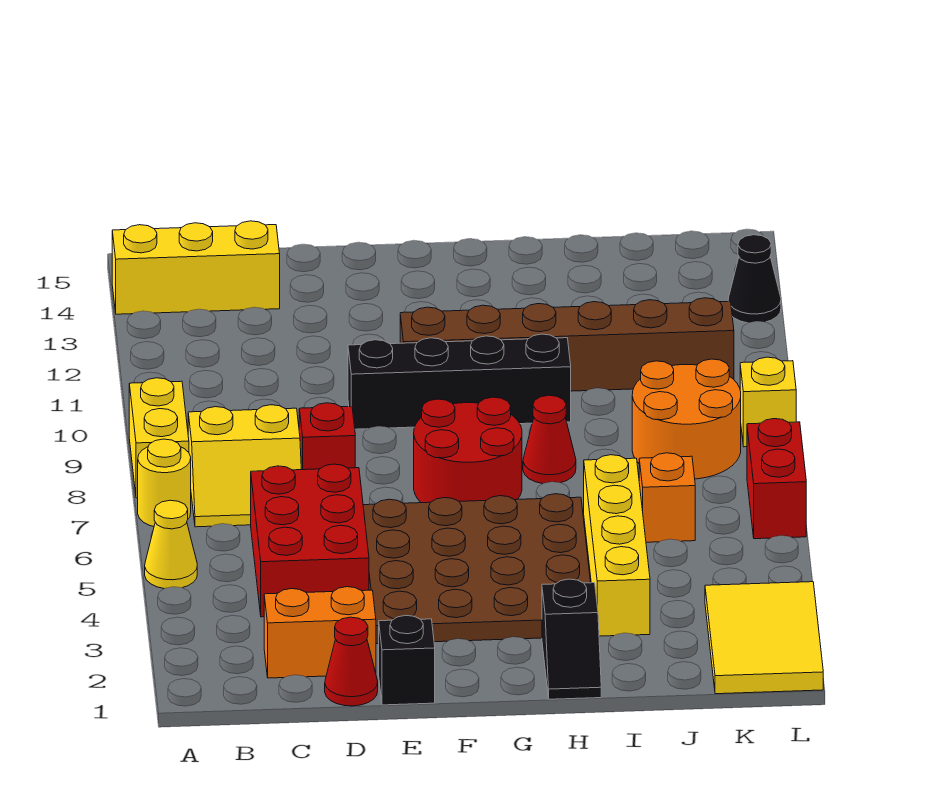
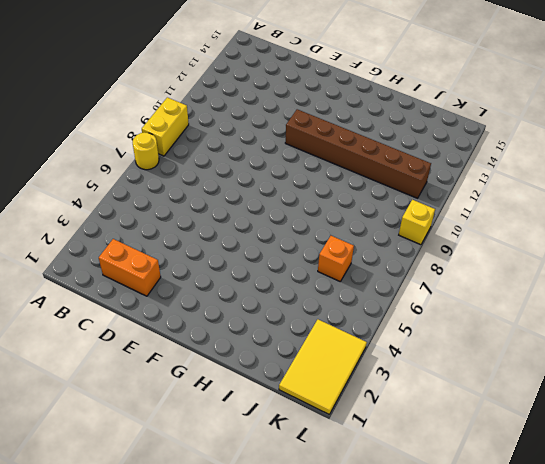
none -> yellow cone A5 level 1
none -> yellow brick A14:C14 level 1
none -> yellow slope B7:C8 level 1 top 8

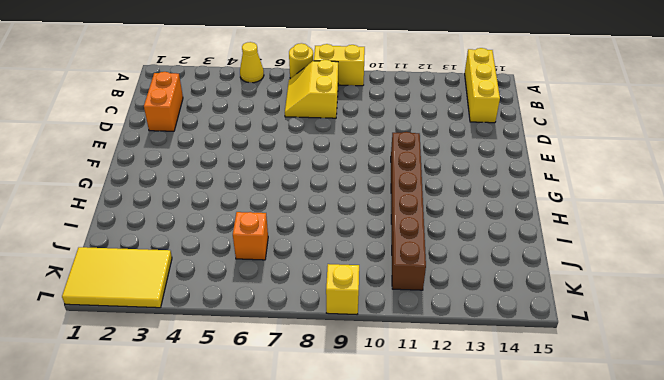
none -> red brick C4:D6 level 1
none -> red cone D1 level 1
none -> red brick D8 level 1

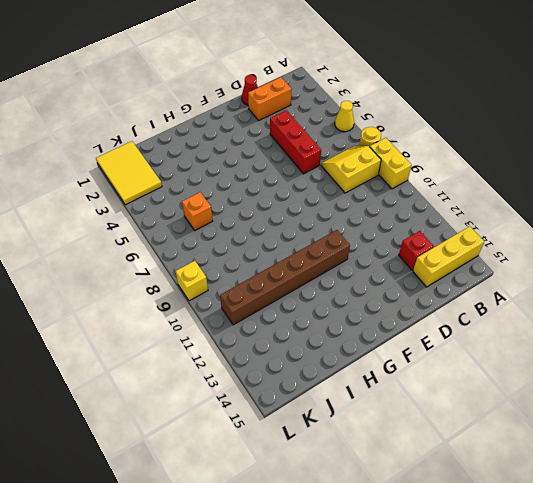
red brick C13 level 1 -> red brick D8 level 1
red brick D4:D6 level 1 -> red brick C4:D6 level 1
none -> black brick E1 level 1
none -> brown plate E3:H6 level 1
none -> black brick E10:H10 level 1

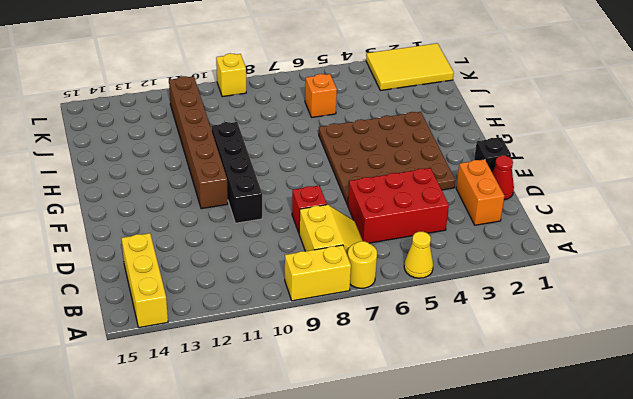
none -> red round brick F7:G8 level 1
none -> black slope H1:H2 level 1 top 2
none -> red cone H8 level 1

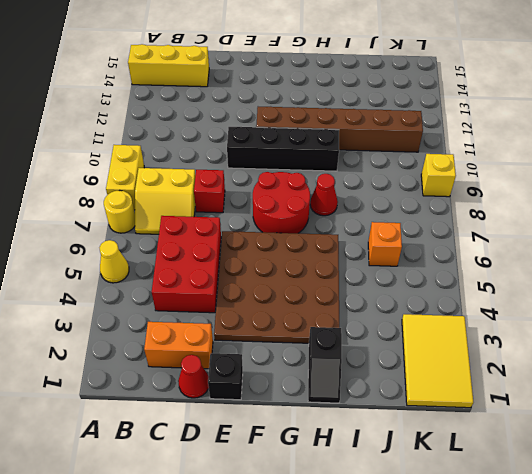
none -> yellow brick I3:I6 level 1
none -> orange round brick J8:K9 level 1
none -> red brick L6:L7 level 1

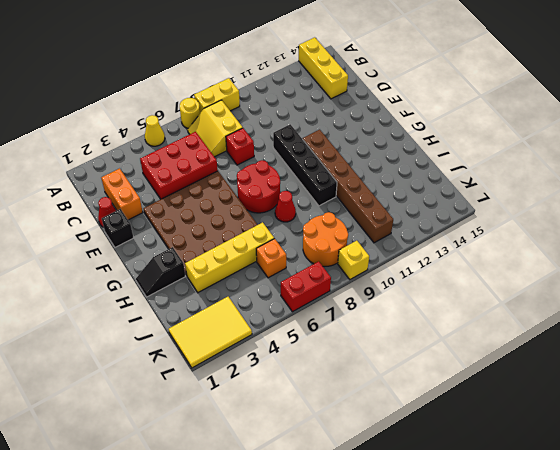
none -> black cone L13 level 1

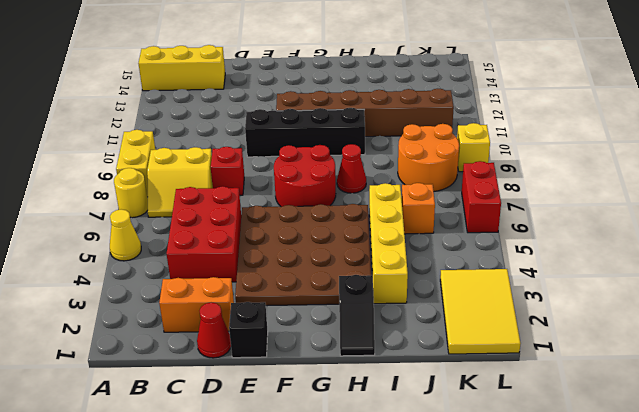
none -> black cone L13 level 1

